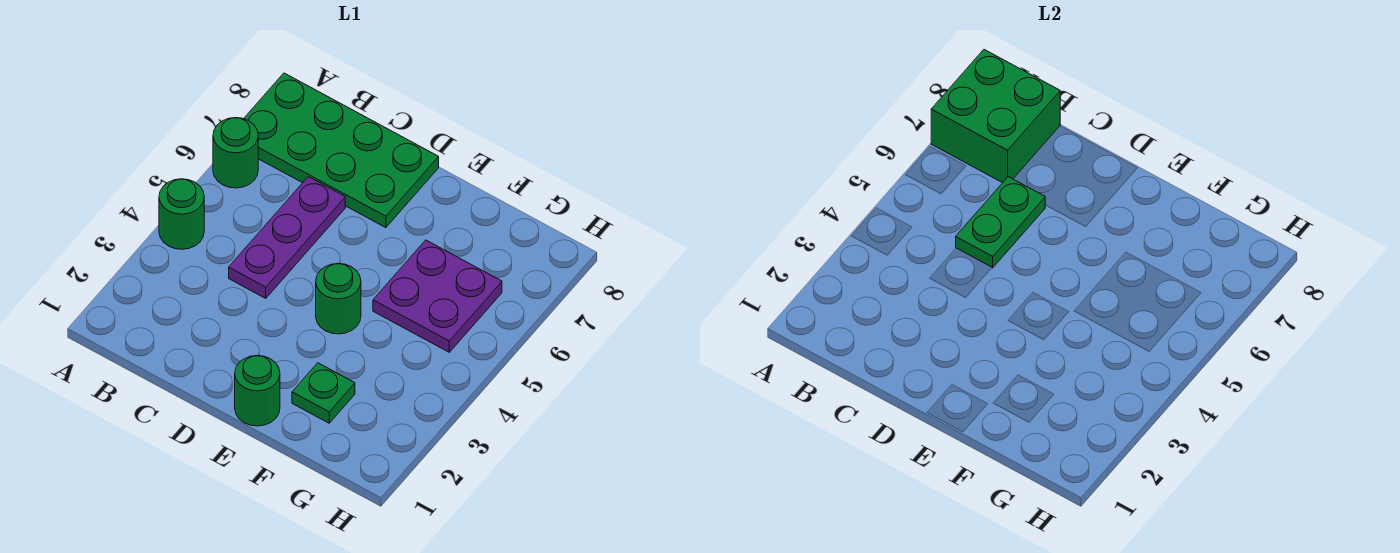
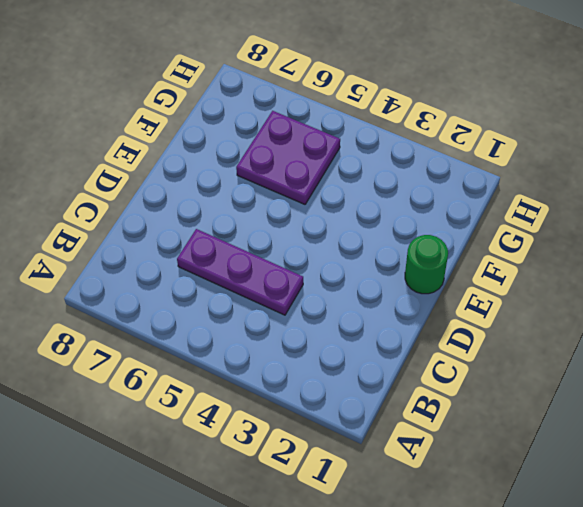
none -> green round brick A4 level 1
none -> green round brick A6 level 1

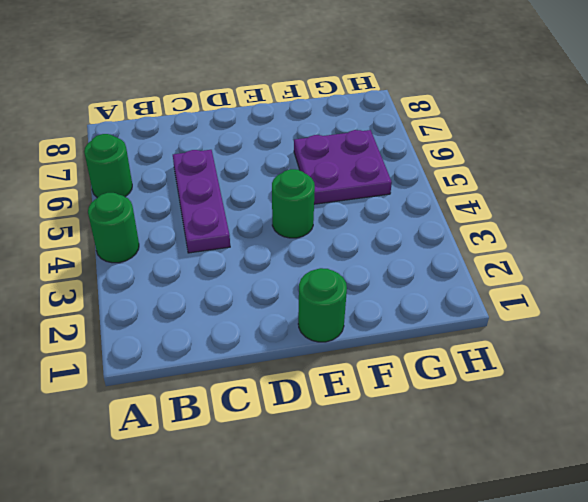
none -> green plate A7:D8 level 1
none -> green plate F2 level 1

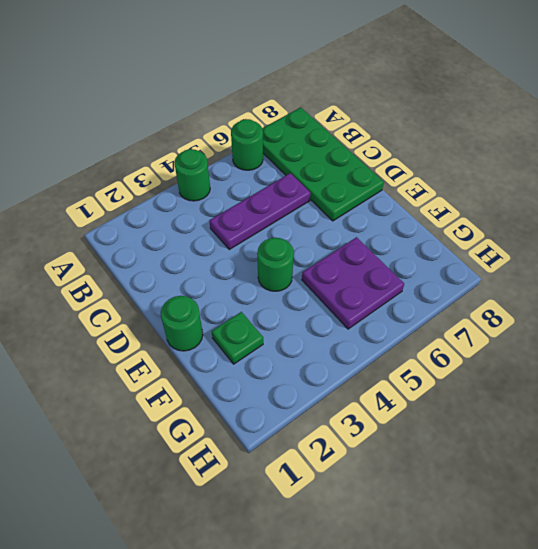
none -> green brick A7:B8 level 2
none -> green plate C5:C6 level 2

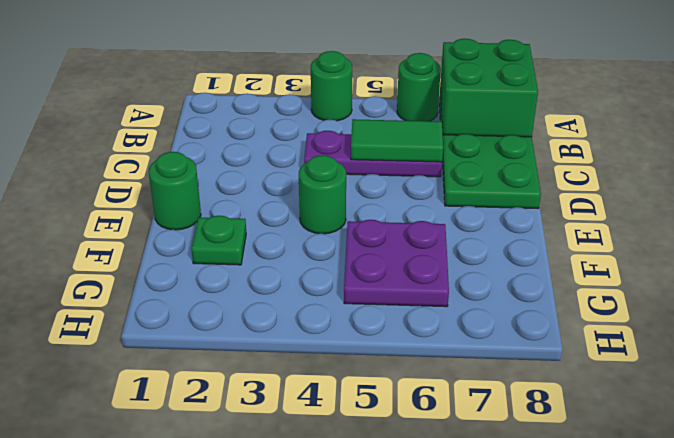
green tile C5:C6 level 2 -> green plate C5:C6 level 2

